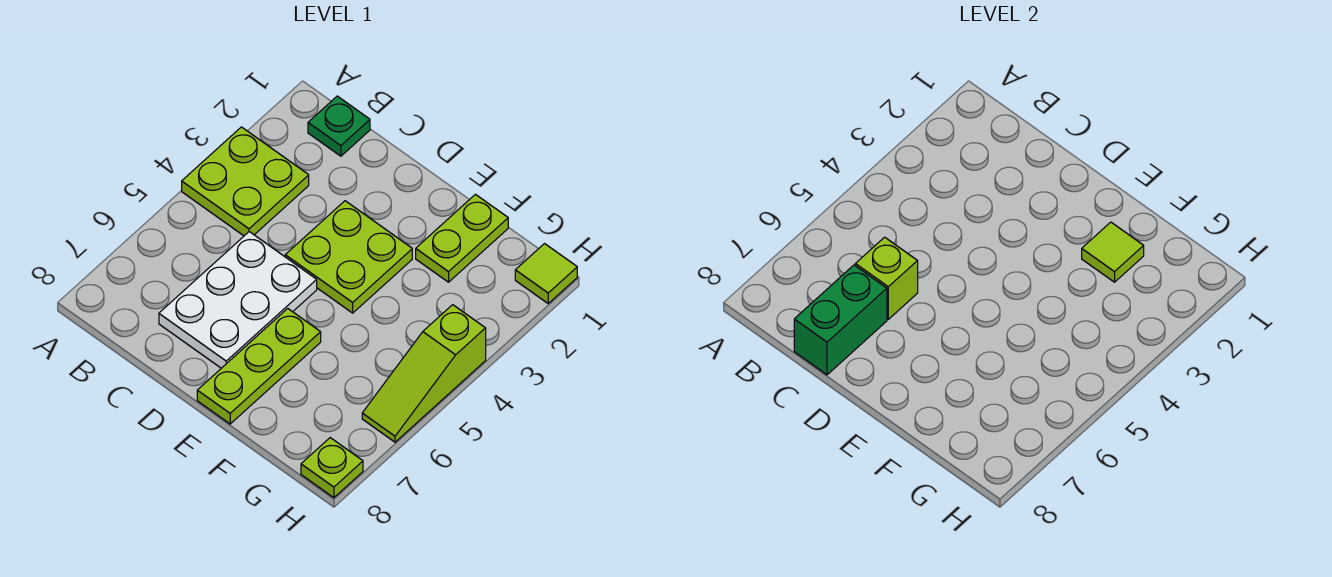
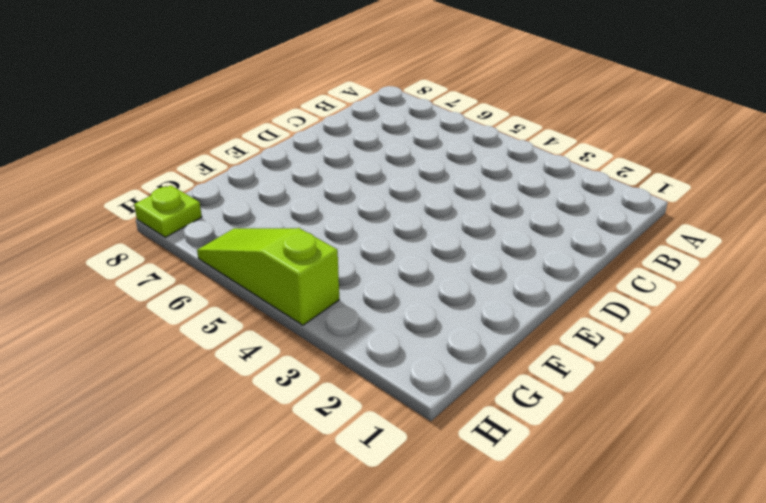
none -> lime plate A3:B4 level 1
none -> green plate B1 level 1
none -> white plate C5:D7 level 1

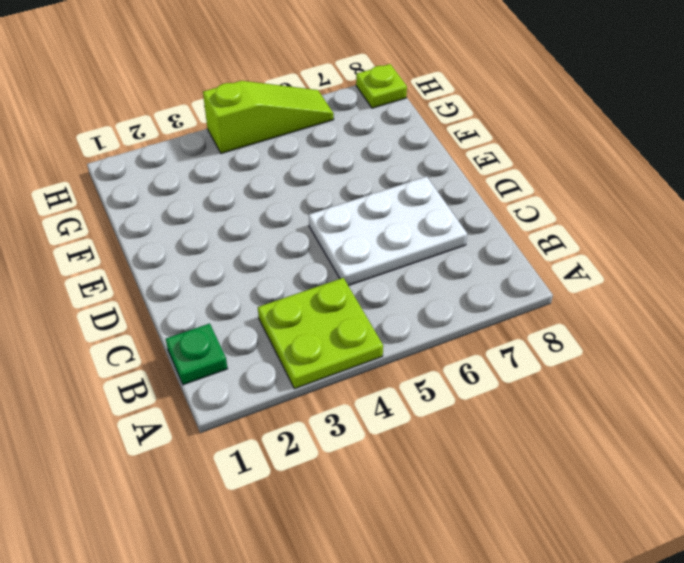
none -> lime plate D3:E4 level 1
none -> lime plate E6:E8 level 1
none -> lime plate F1:F2 level 1

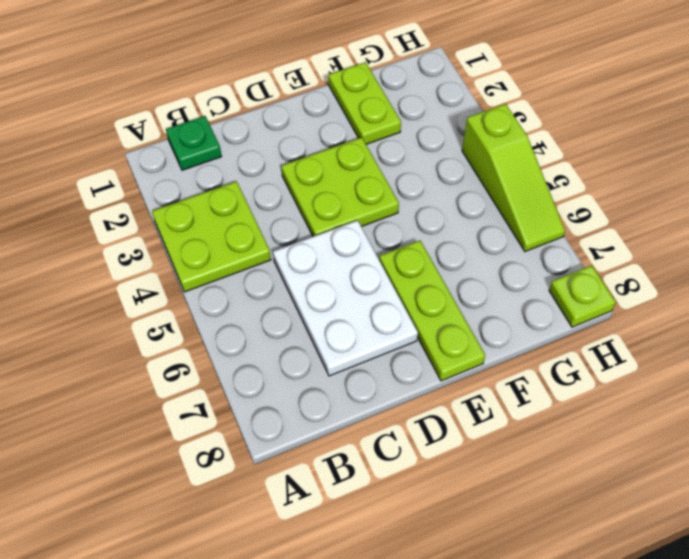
none -> lime tile H1 level 1
none -> lime brick C6 level 2
none -> green brick C7:C8 level 2

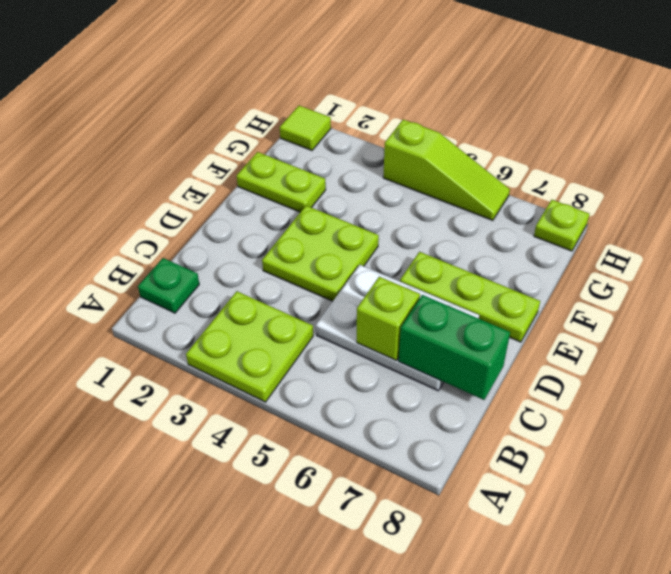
none -> lime tile F2 level 2

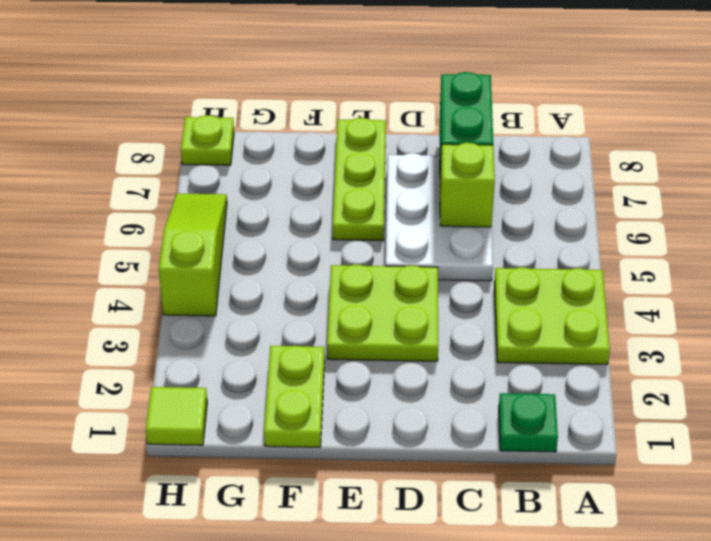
none -> lime tile F2 level 2

